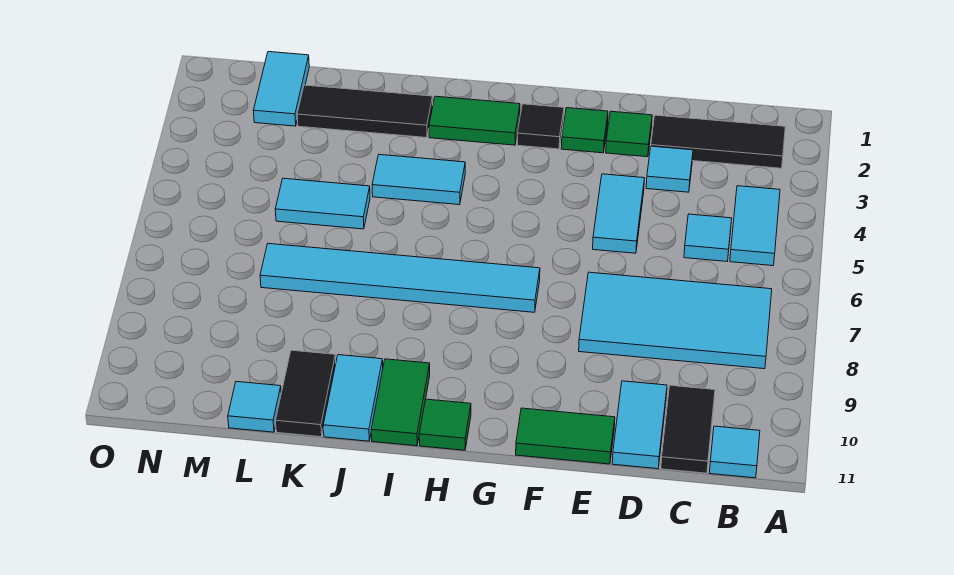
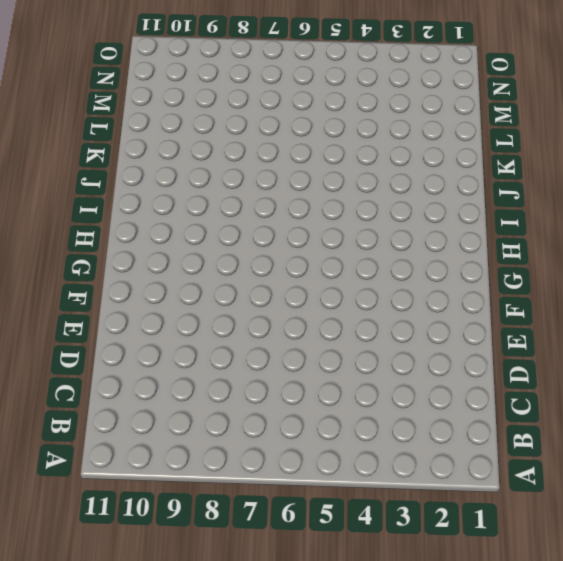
none -> black tile B2:D2 level 1
none -> cyan tile B4:B5 level 1
none -> cyan tile B7:E8 level 1

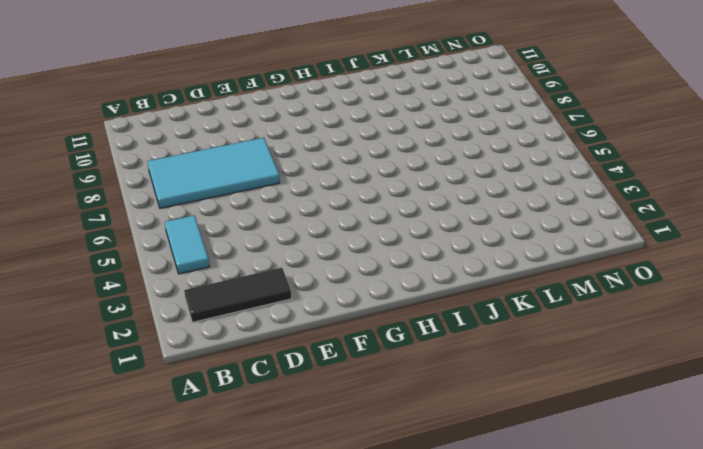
none -> cyan tile B11 level 1
none -> cyan tile C5 level 1
none -> black tile C10:C11 level 1

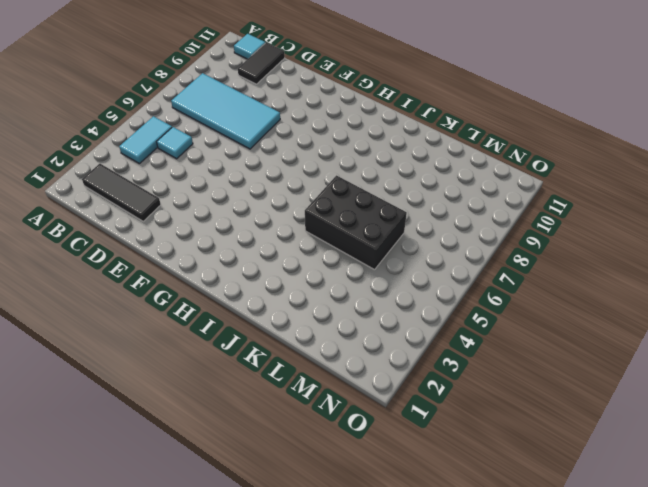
black brick J5:L6 level 1 -> cyan tile K5:L5 level 1
none -> cyan tile D3 level 1
none -> cyan tile D10:D11 level 1
none -> green tile E2 level 1

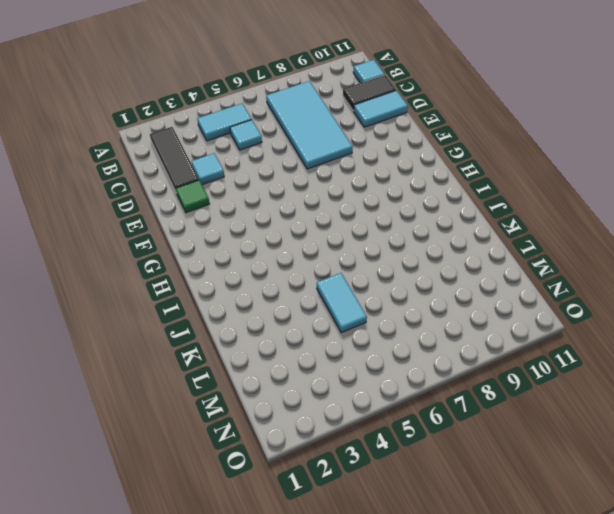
none -> cyan tile E4:E5 level 1
none -> green tile E11:F11 level 1
none -> green tile F2 level 1

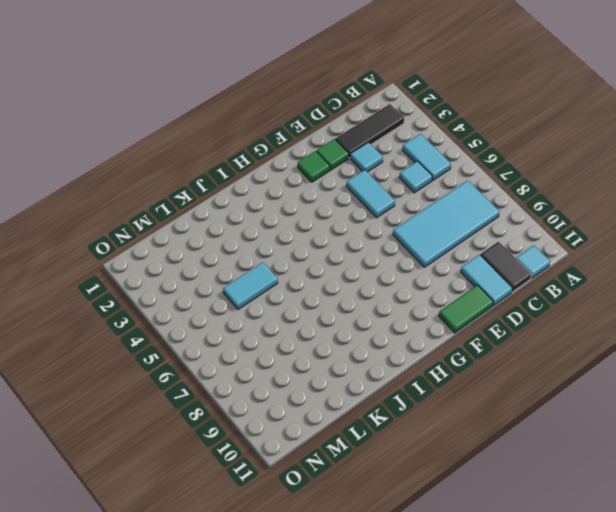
none -> black tile G2 level 1
none -> cyan tile G7:L7 level 1
none -> green tile H2:I2 level 1

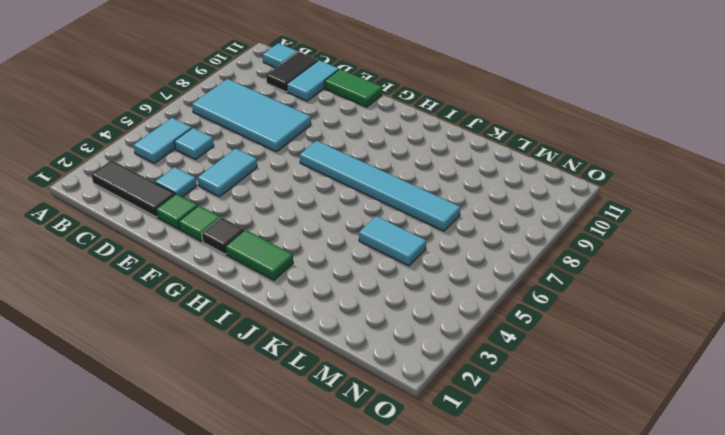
none -> green tile H11 level 1
none -> cyan tile I4:J4 level 1
none -> green tile I10:I11 level 1

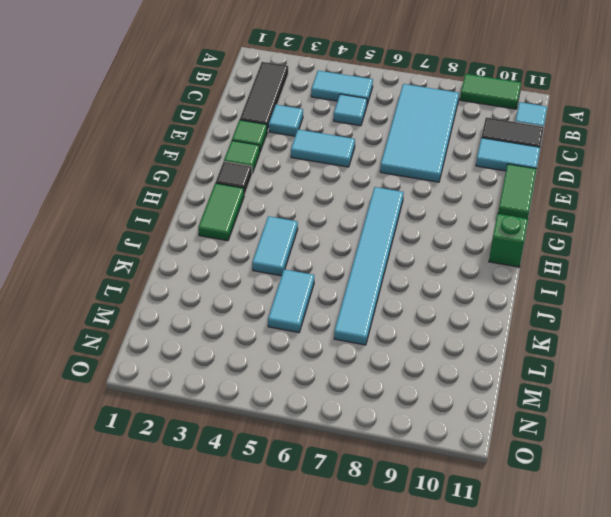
green tile A9:A10 level 1 -> green tile I10:I11 level 1
green brick H11 level 1 -> green tile H11 level 1
none -> black tile J2:L2 level 1
none -> cyan tile J10:J11 level 1
none -> black tile K10:K11 level 1

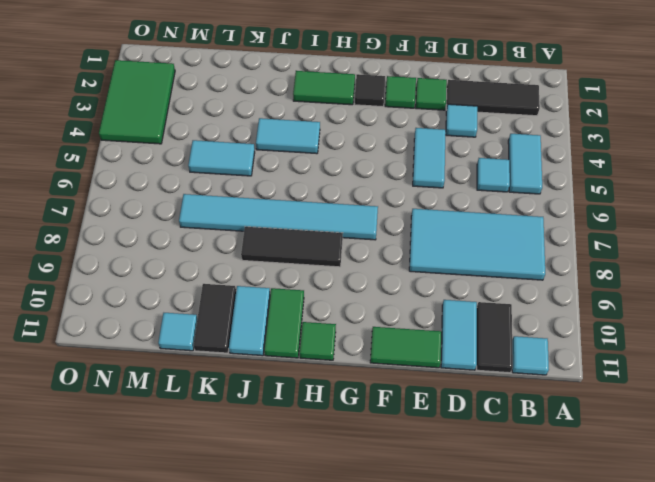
black tile H8:J8 level 1 -> black tile J2:L2 level 1
green tile N2:O4 level 1 -> none
none -> cyan tile M1:M2 level 1

